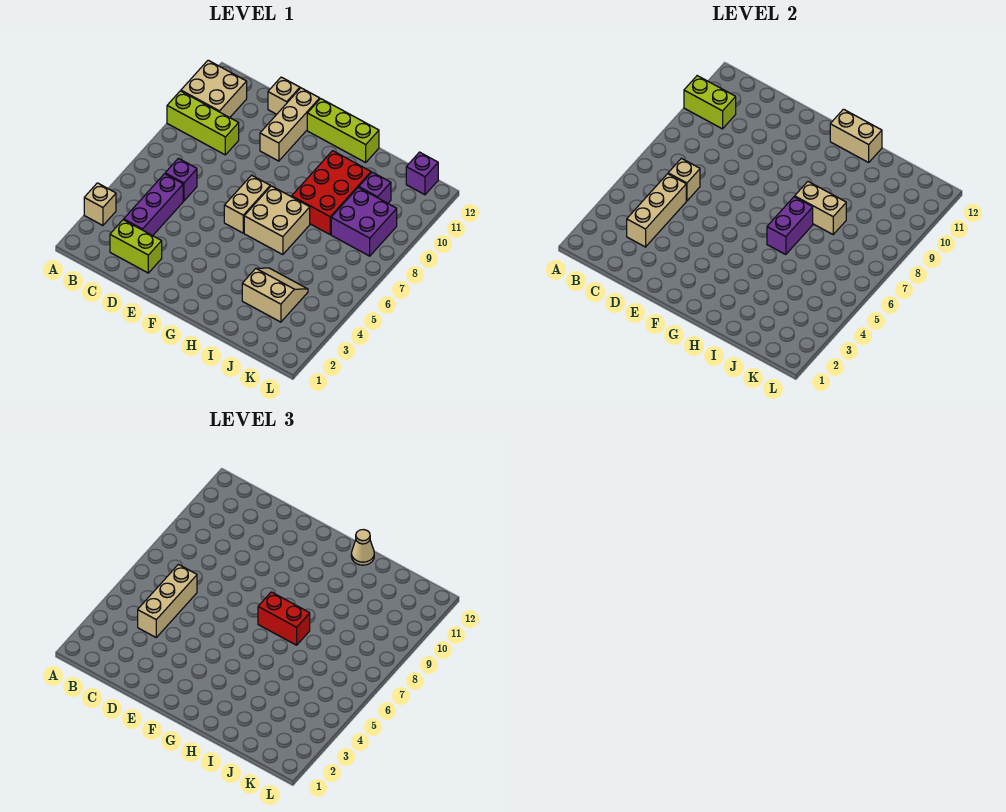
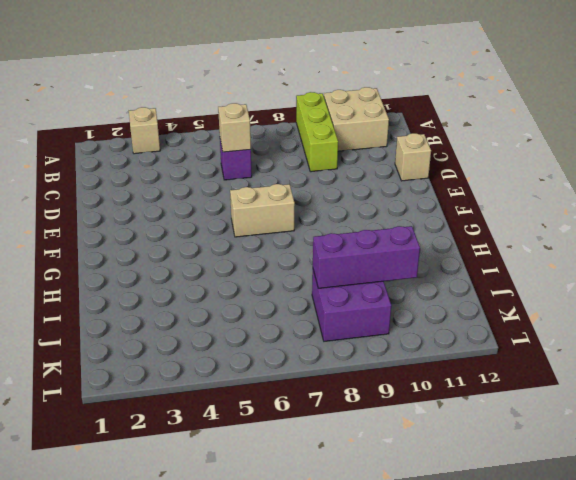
purple brick J8:J10 level 2 -> purple brick C3:C5 level 1
none -> lime brick C2:D2 level 1
none -> tan brick E10:E12 level 1
none -> lime brick F12:H12 level 1

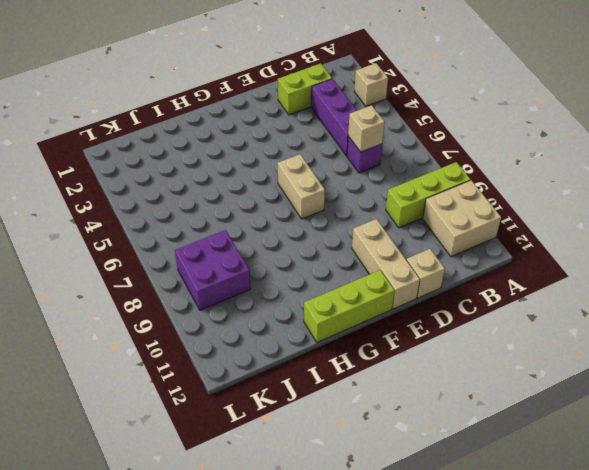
none -> tan brick G6:H7 level 1
none -> red brick H8:I10 level 1
none -> tan slope I3:J4 level 1 top 3

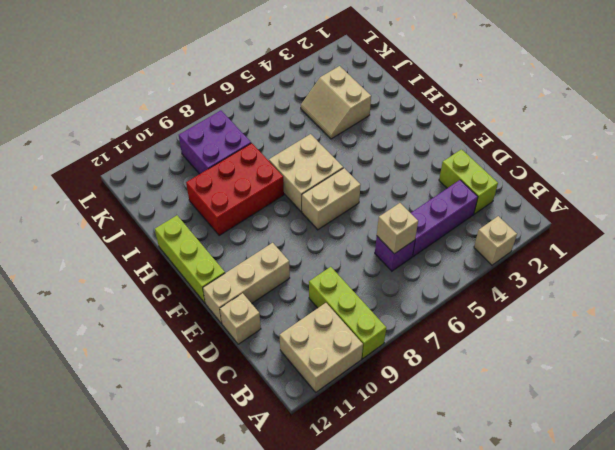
none -> purple brick J10 level 1
none -> purple brick K12 level 1
none -> lime brick A10:B10 level 2

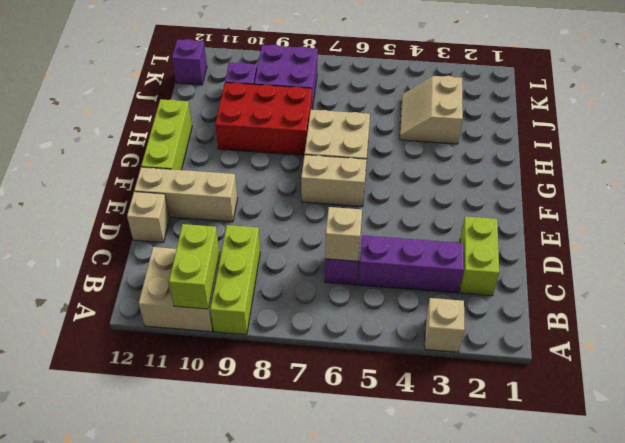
none -> tan brick C3:C5 level 2
none -> tan brick G12:H12 level 2
none -> purple brick H6:H7 level 2

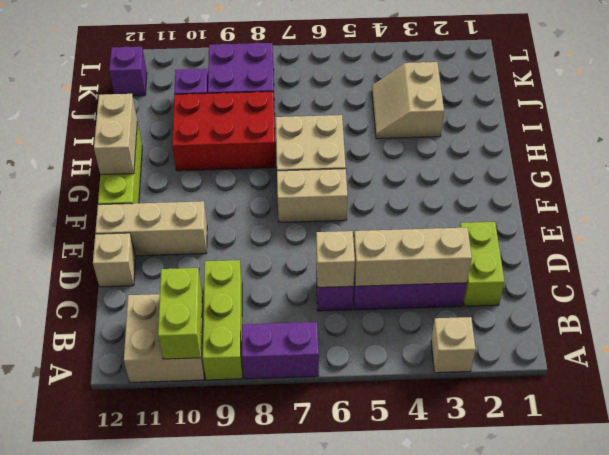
purple brick A7:A8 level 1 -> purple brick H6:H7 level 2
none -> tan brick H8:I8 level 2
none -> tan brick C4:C6 level 3
none -> red brick G7:H7 level 3

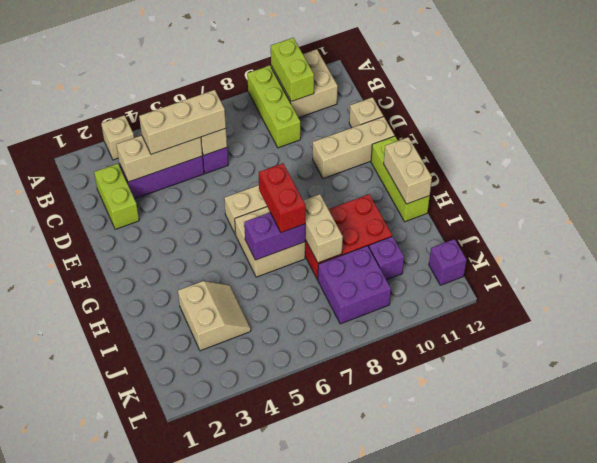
none -> tan cone H12 level 3

